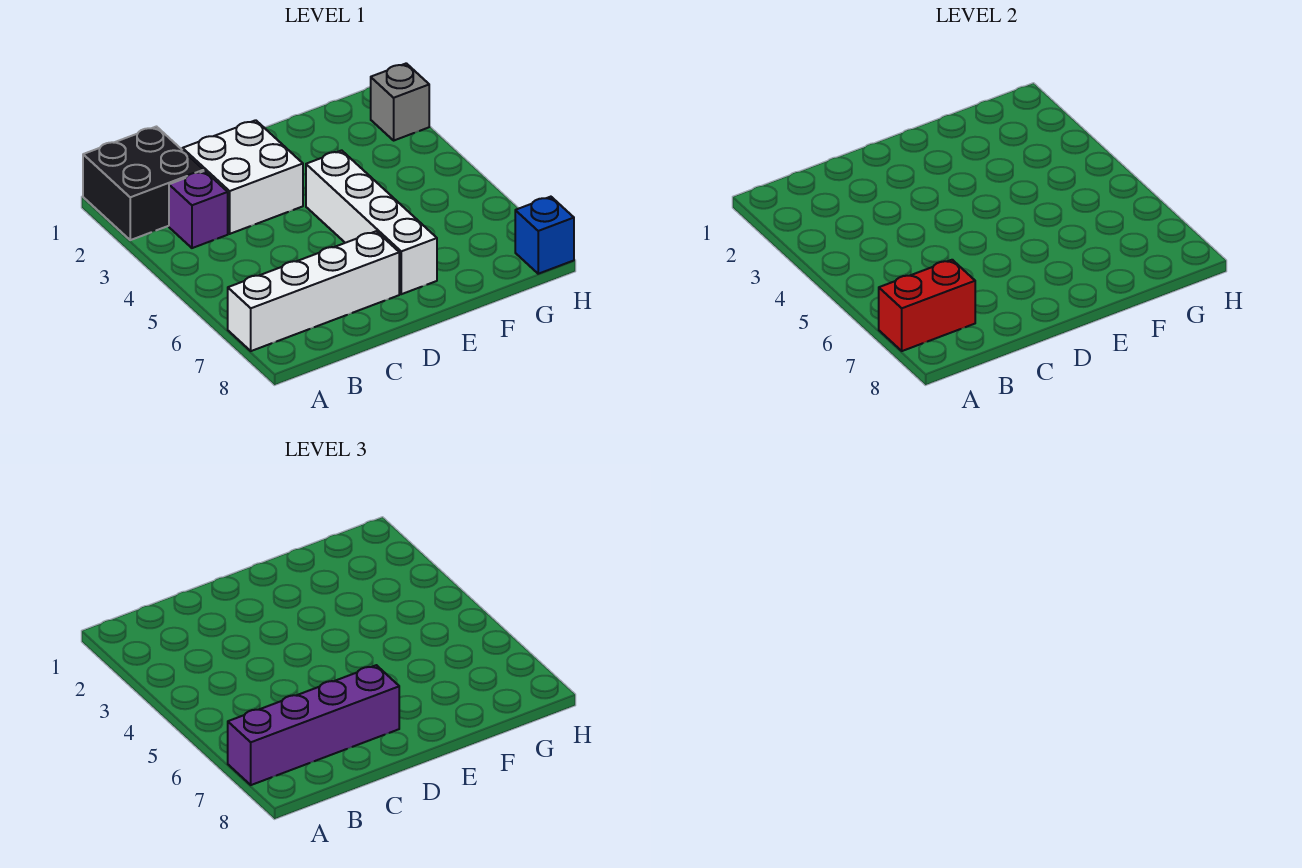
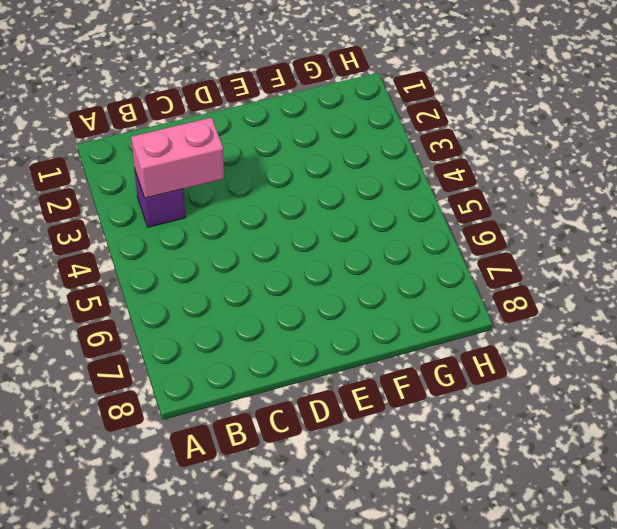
pink brick B3:C3 level 2 -> none
none -> black brick A1:B2 level 1
none -> white brick A7:D7 level 1

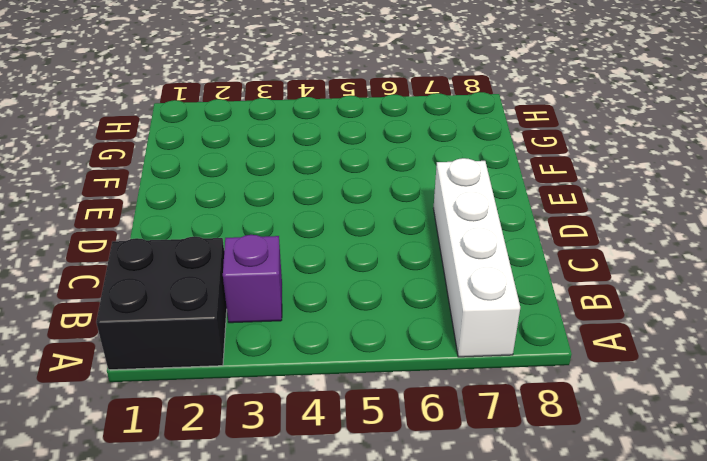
none -> white brick C2:D3 level 1
none -> white brick E4:E7 level 1

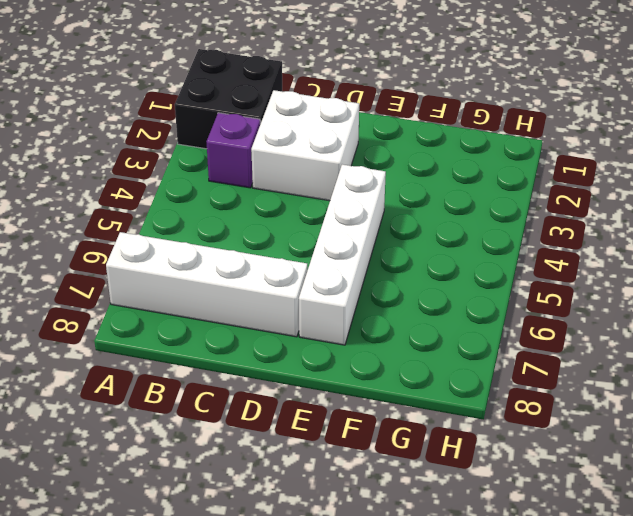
none -> grey brick H2 level 1
none -> blue brick H8 level 1

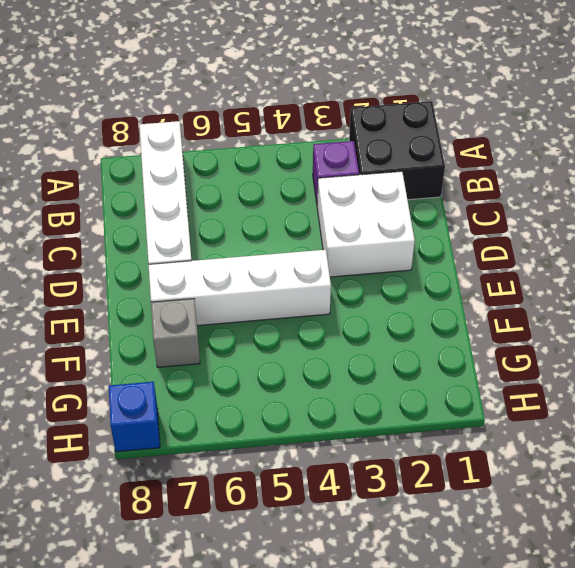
grey brick F7 level 1 -> grey brick H2 level 1
none -> red brick A7:B7 level 2
none -> purple brick A7:D7 level 3

